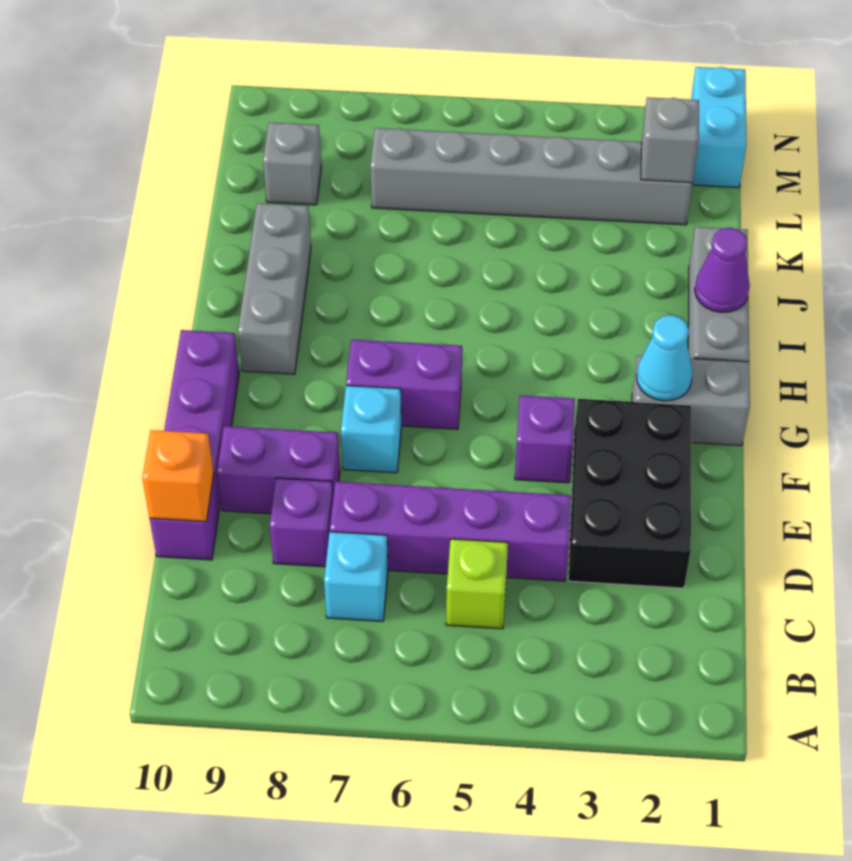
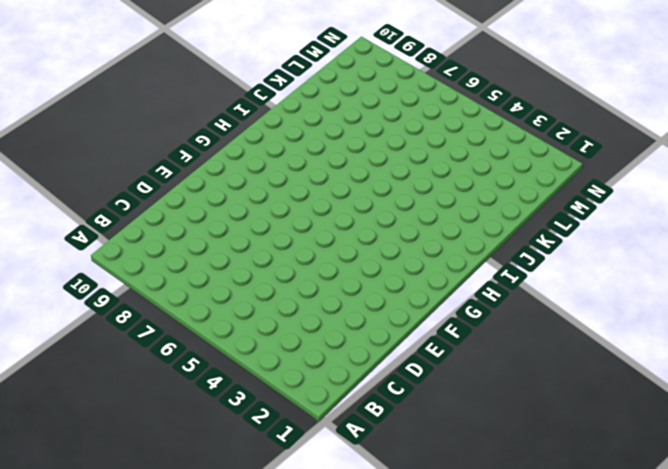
none -> lime brick C5 level 1
none -> cyan brick C7 level 1
none -> black brick D2:F3 level 1

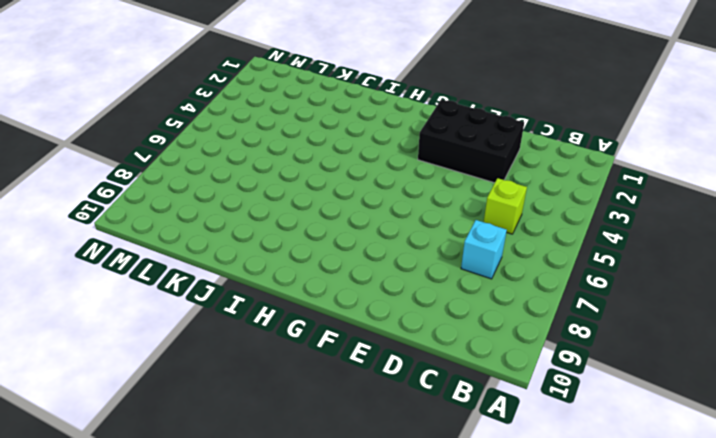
none -> purple brick D4:D7 level 1
none -> purple brick D8 level 1
none -> purple brick D10:G10 level 1

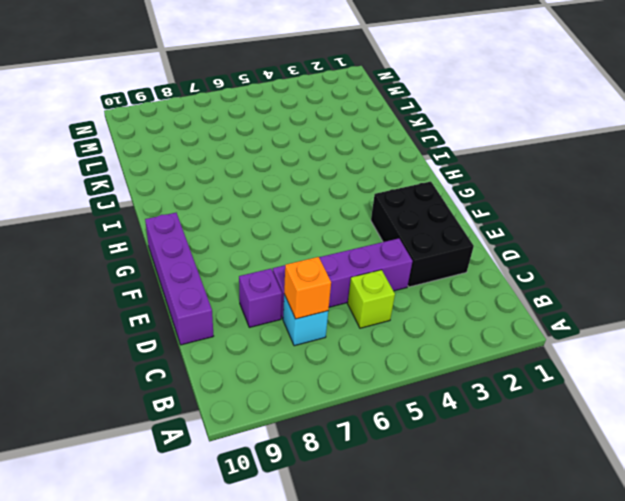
orange brick C7 level 2 -> orange brick D10 level 2
none -> purple brick E8:E9 level 1
none -> purple brick F4 level 1
none -> cyan brick F7 level 1

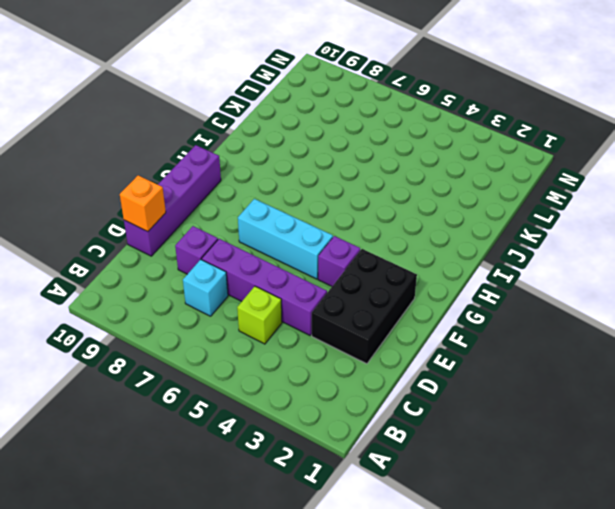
cyan brick F5:F7 level 1 -> cyan brick F7 level 1
none -> purple brick E8:E9 level 1
none -> grey brick G1:G2 level 1
none -> purple brick G6:G7 level 1

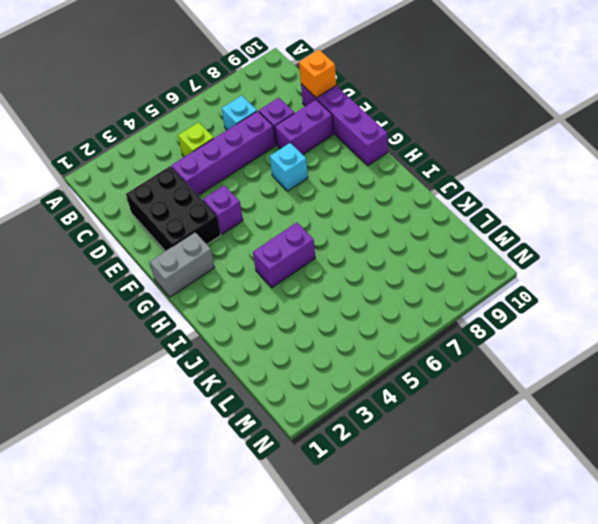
purple brick I4:I5 level 1 -> purple brick G6:G7 level 1
none -> grey brick H1:J1 level 1
none -> grey brick H9:J9 level 1
none -> grey brick L2:L7 level 1

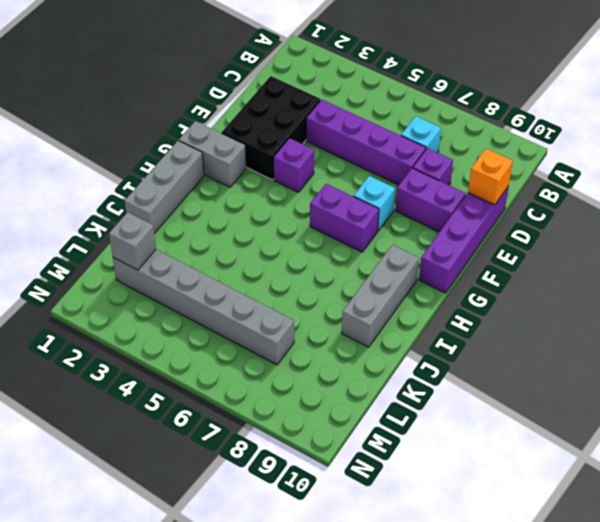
none -> lime brick C5 level 1
none -> grey brick L9 level 1
none -> cyan brick M1:N1 level 1

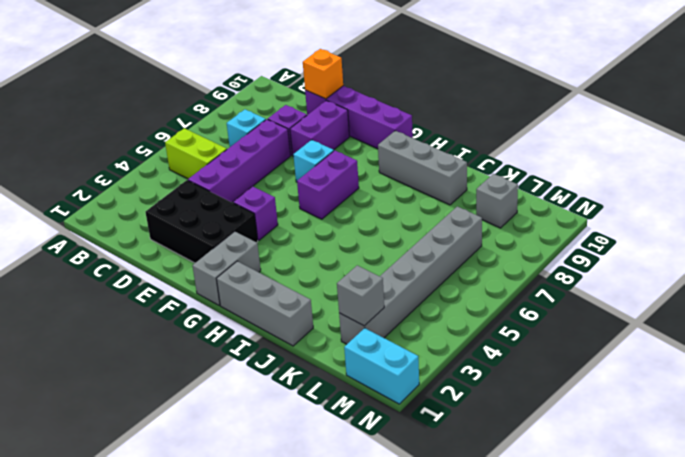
lime brick B5:C5 level 1 -> lime brick C5 level 1
none -> cyan cone G2 level 2
none -> purple cone I1 level 2

